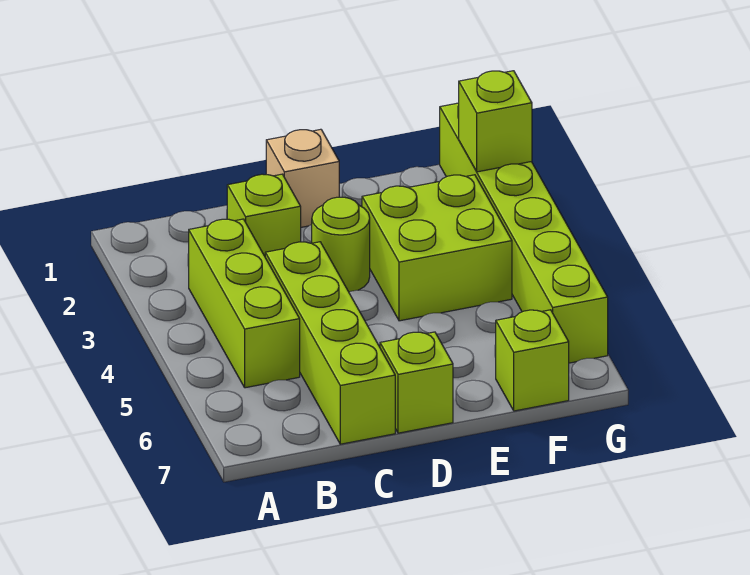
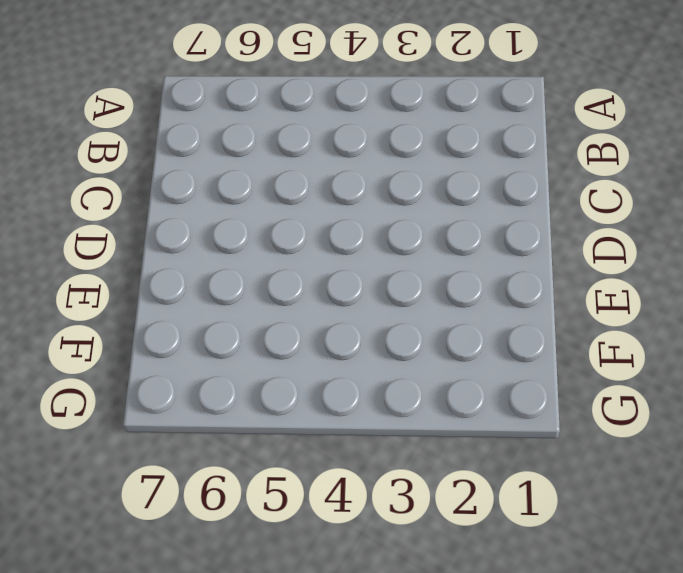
none -> lime brick B3:B5 level 1
none -> lime brick C2 level 1

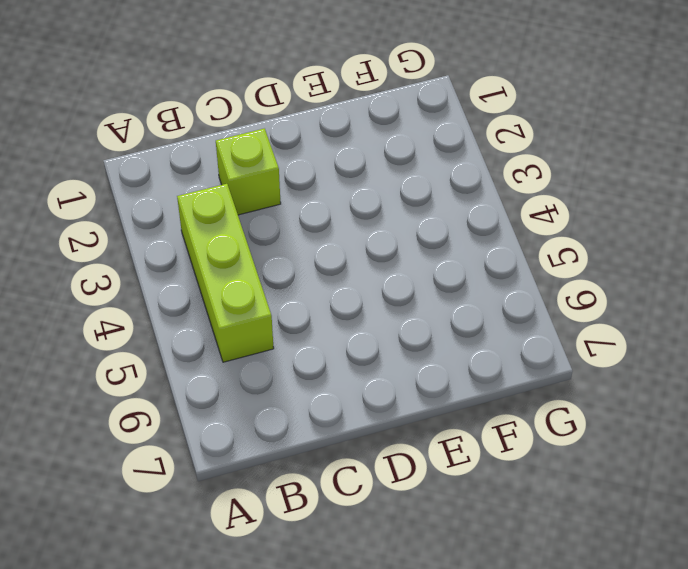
none -> lime brick C4:C7 level 1
none -> tan brick D1 level 1

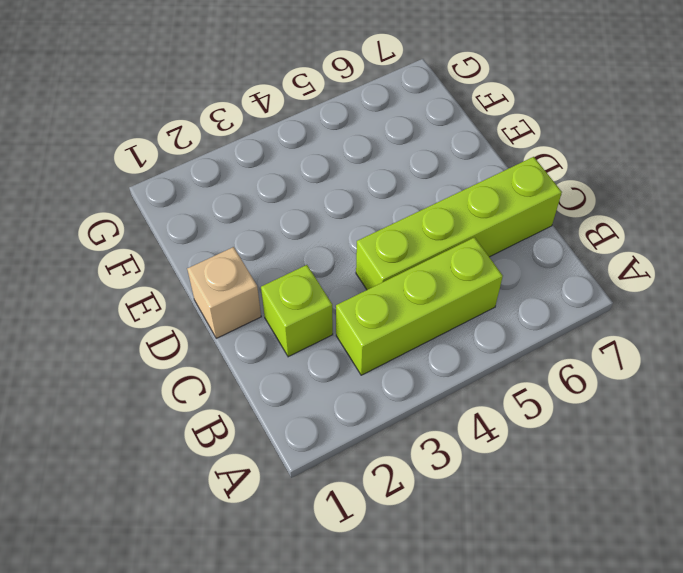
none -> lime round brick D3 level 1
none -> lime brick D7 level 1

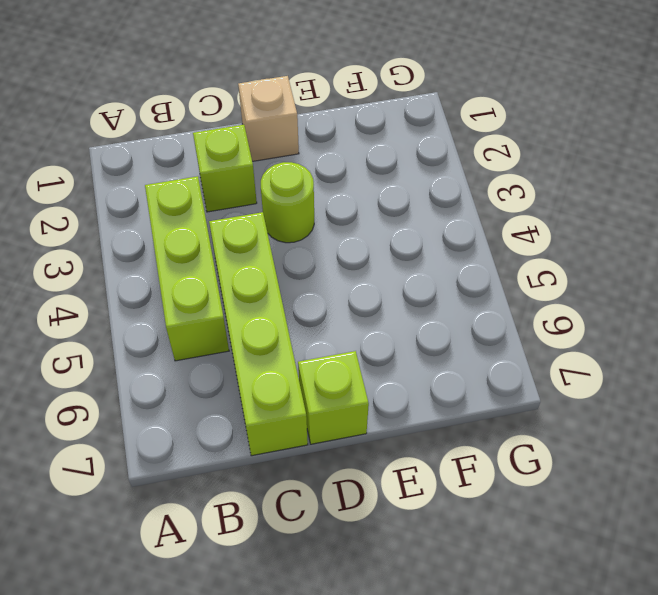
none -> lime brick E3:F4 level 1
none -> lime brick F7 level 1

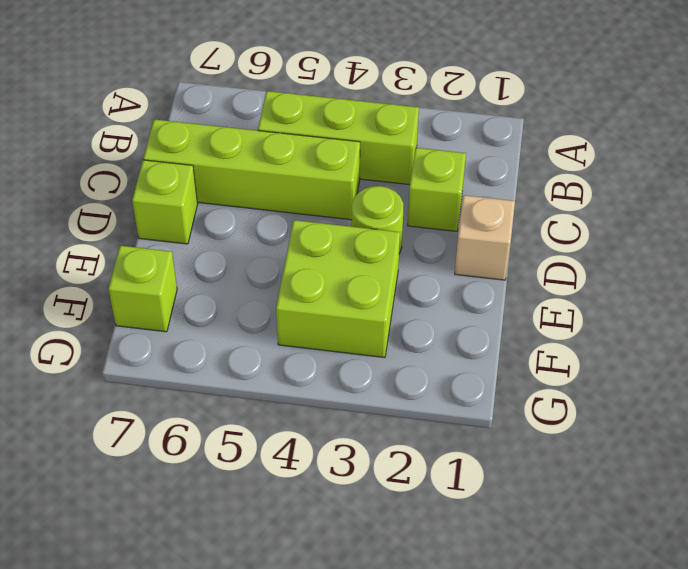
none -> lime brick G1:G6 level 1
none -> lime brick G2 level 2

